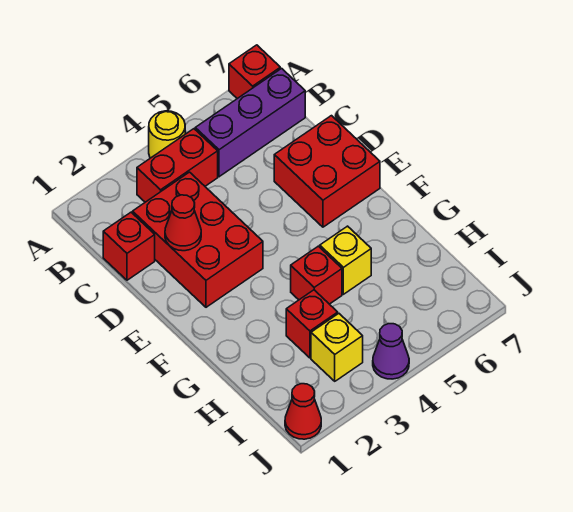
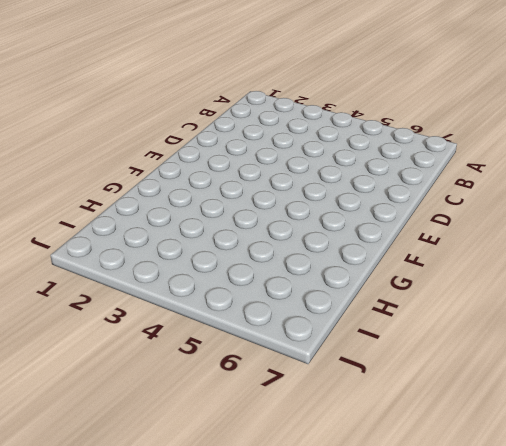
none -> yellow round brick A4 level 1
none -> red brick A7 level 1
none -> red brick B3:B4 level 1

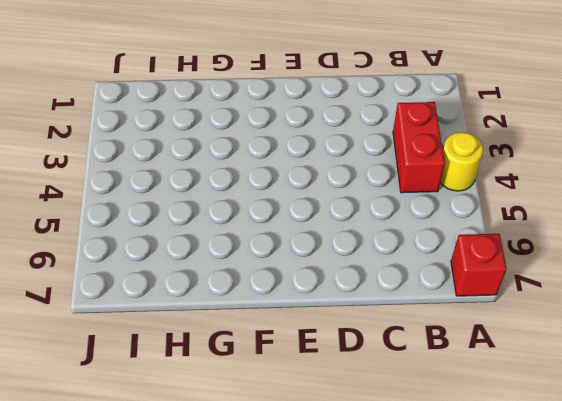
none -> purple brick B5:B7 level 1
none -> red brick C1 level 1
none -> red brick C2:E3 level 1

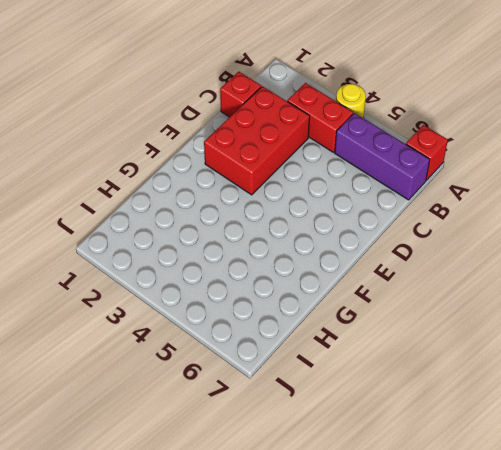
none -> red brick D6:E7 level 1
none -> red brick G4 level 1
none -> yellow brick G5 level 1

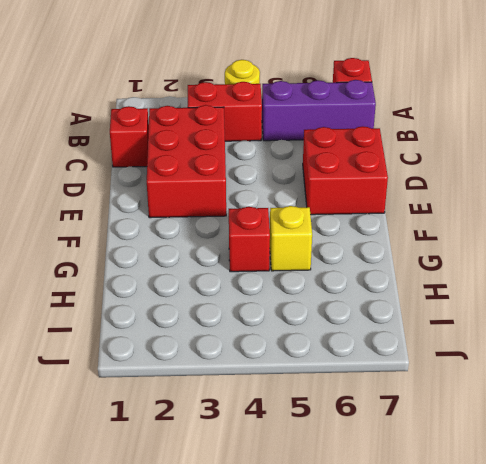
none -> red brick H3 level 1
none -> yellow brick I3 level 1
none -> red cone J1 level 1

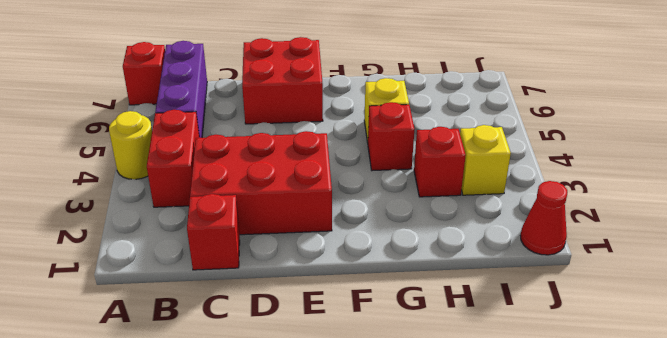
none -> purple cone J4 level 1
none -> red cone D2 level 2

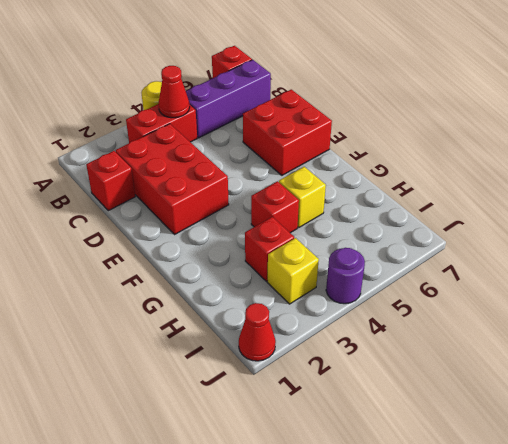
red cone B4 level 2 -> red cone D2 level 2
purple round brick J4 level 1 -> purple cone J4 level 1

